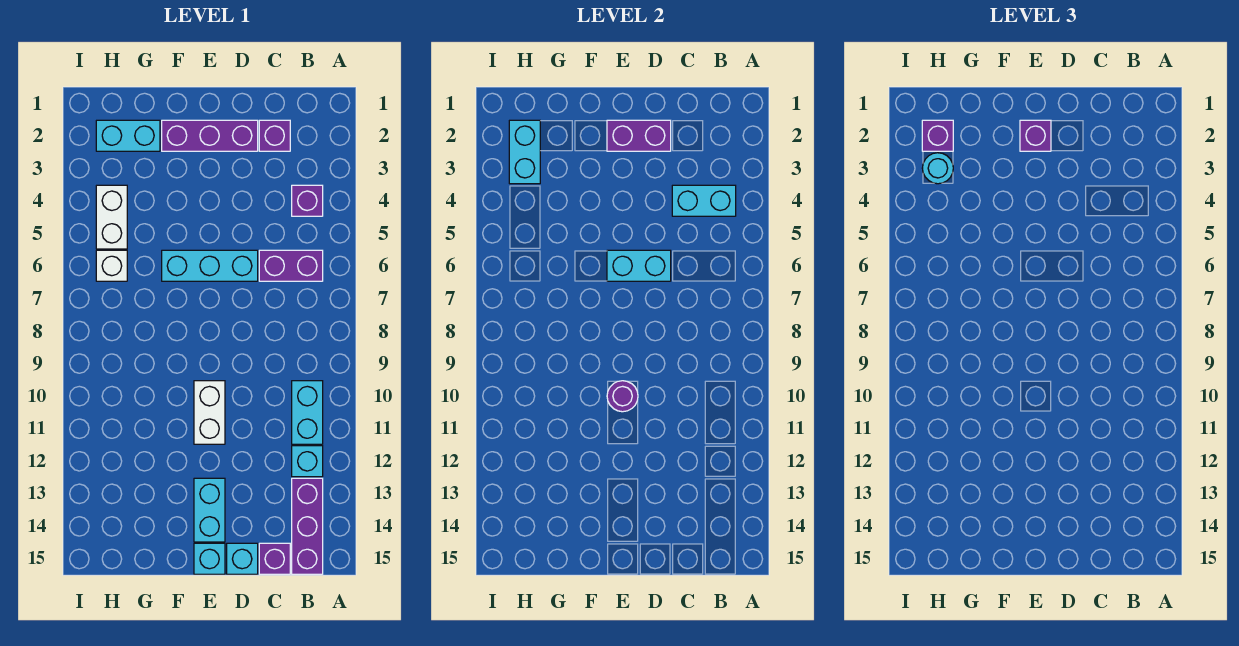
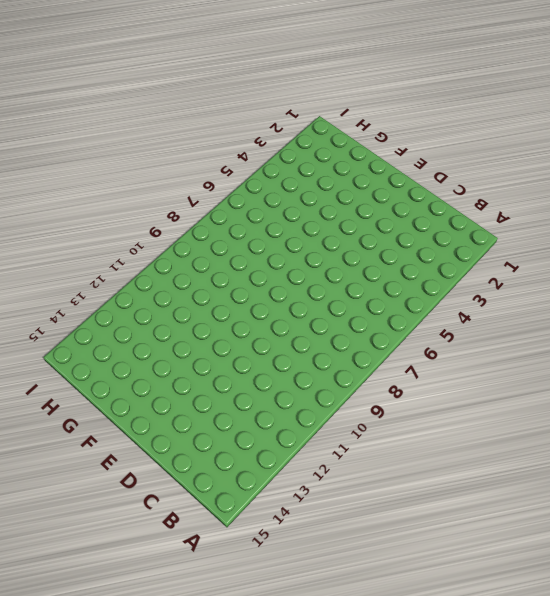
none -> purple brick B4 level 1
none -> purple brick B6:C6 level 1
none -> cyan brick B10:B11 level 1

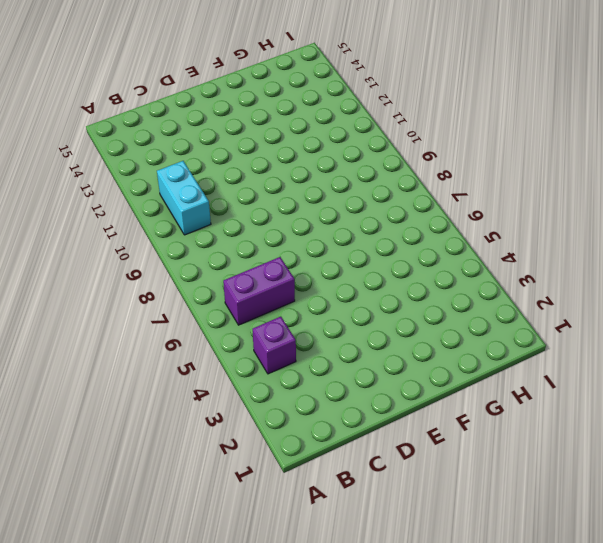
none -> cyan brick B12 level 1
none -> purple brick B13:B15 level 1
none -> purple brick C2 level 1

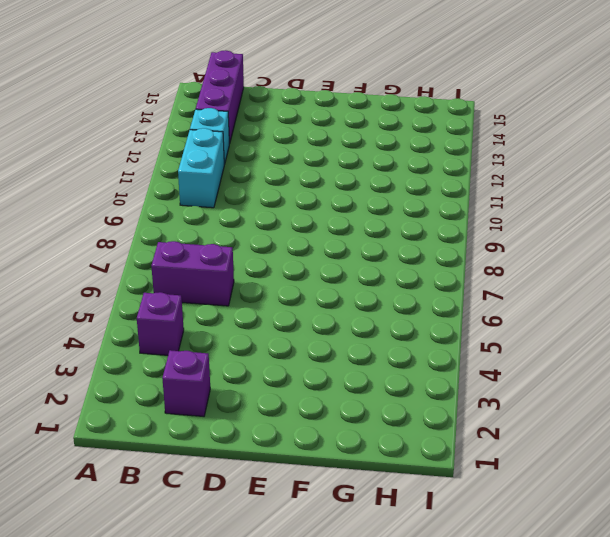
none -> purple brick C15 level 1
none -> purple brick D2:F2 level 1
none -> cyan brick D6:F6 level 1

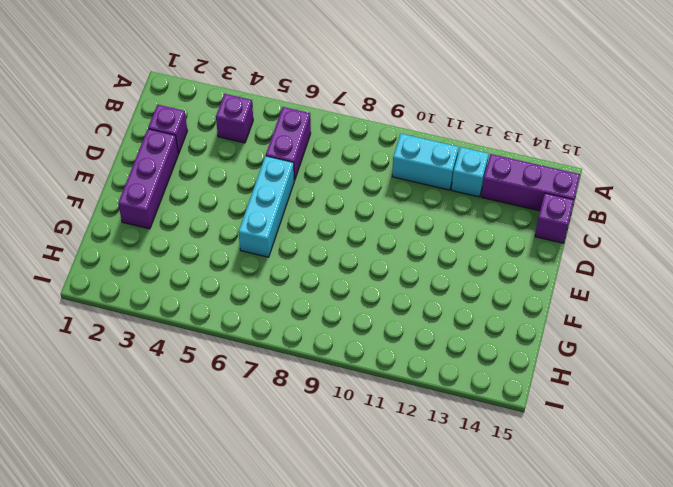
none -> cyan brick D15 level 1
none -> white brick E10:E11 level 1
none -> cyan brick E13:E14 level 1

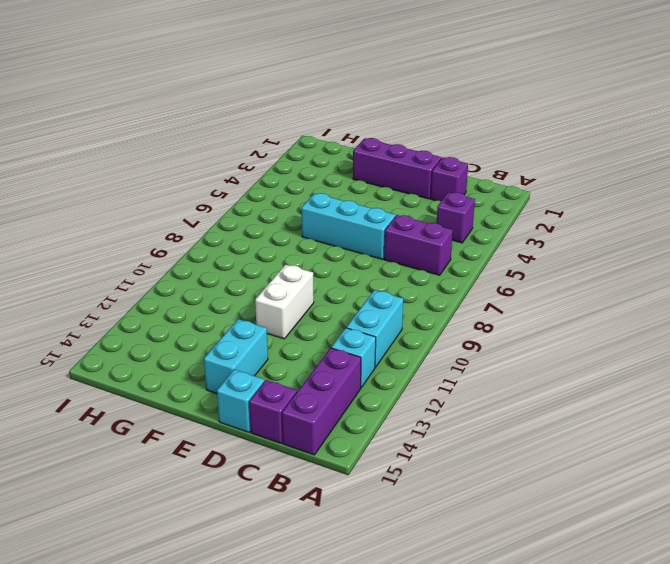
none -> cyan brick E15 level 1
none -> cyan brick G2:H2 level 1
none -> white brick H4:H5 level 1

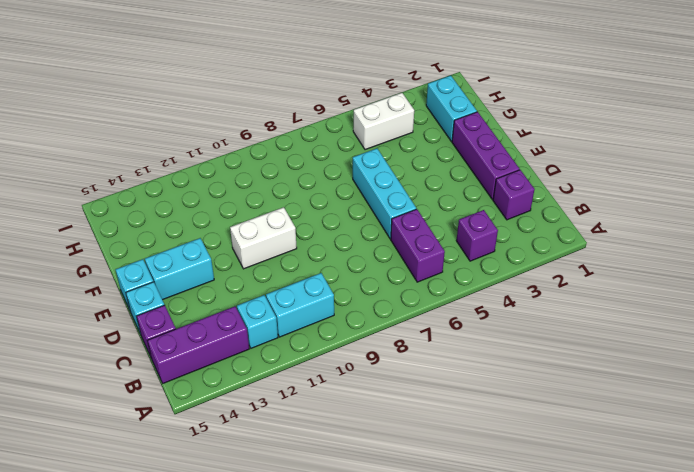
none -> white brick H6 level 1
none -> cyan brick B4:C4 level 2
none -> purple brick D2:E2 level 2

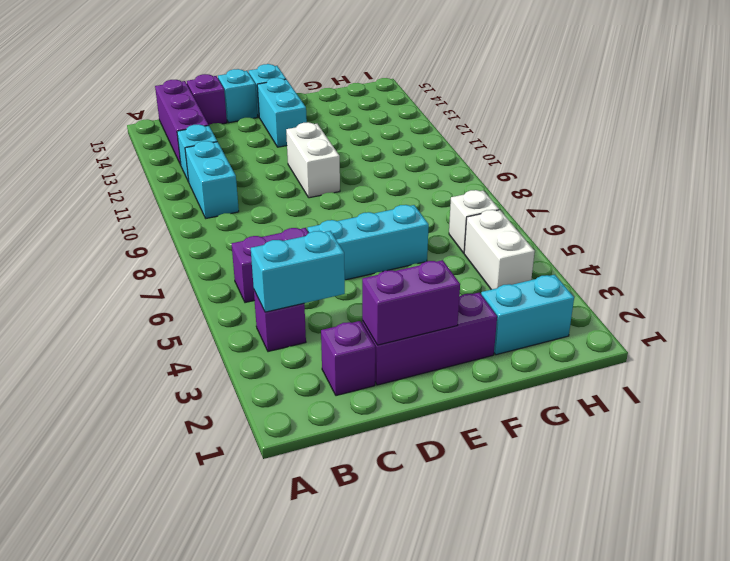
none -> cyan brick D6:E6 level 2
none -> purple round brick E10 level 2
none -> cyan brick H2:H3 level 2

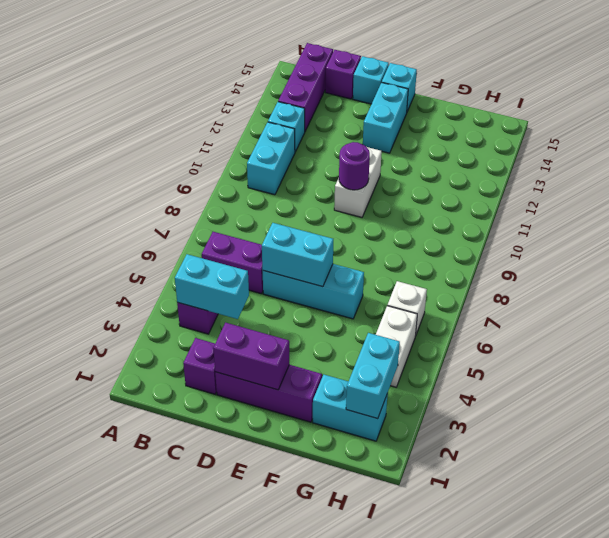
none -> purple brick E2 level 3
none -> purple brick H2 level 3
none -> cyan round brick H3 level 3

